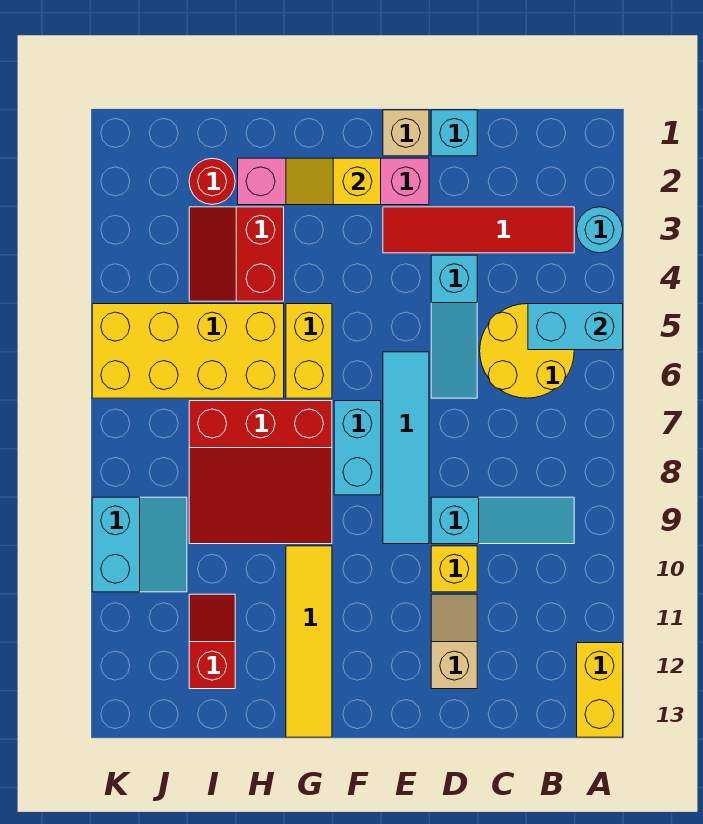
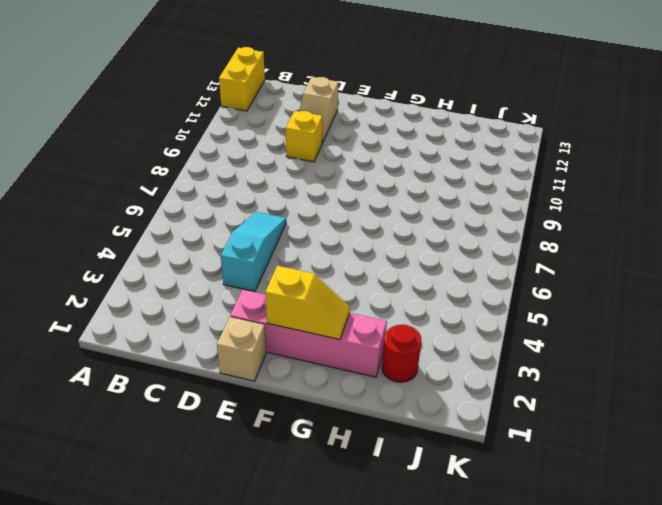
none -> cyan round brick A3 level 1
none -> red tile B3:E3 level 1
none -> yellow round brick B5:C6 level 1

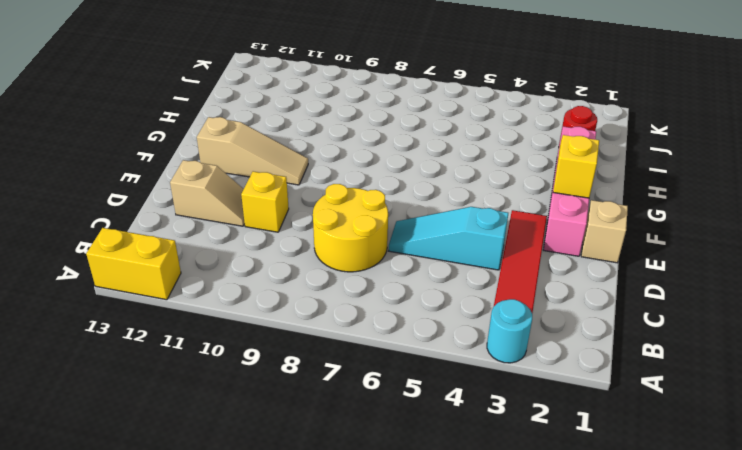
yellow round brick C7:D8 level 1 -> yellow round brick B5:C6 level 1
tan slope F10:F12 level 1 top 12 -> none
none -> cyan slope B9:D9 level 1 top D
none -> cyan brick D1 level 1
none -> cyan tile E6:E9 level 1

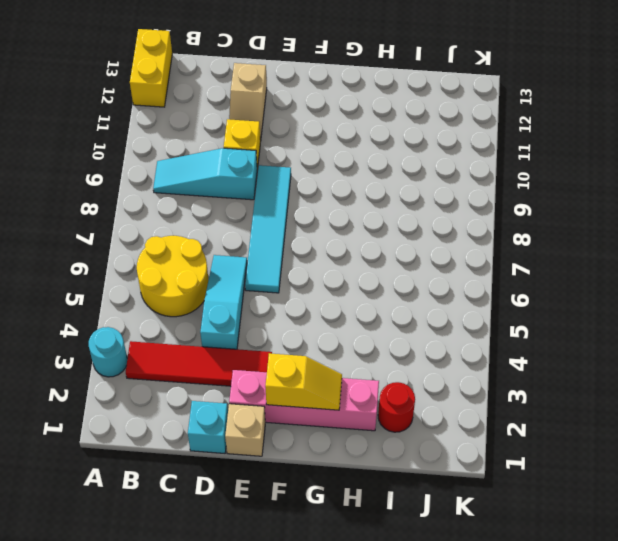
none -> cyan brick F7:F8 level 1
none -> yellow brick G5:G6 level 1
none -> red slope G7:I9 level 1 top 7

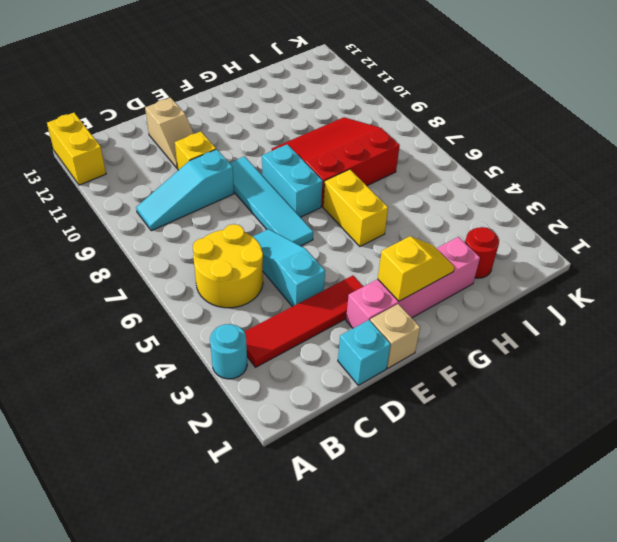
none -> yellow tile G10:G13 level 1
none -> red slope H3:I4 level 1 top H
none -> yellow brick H5:K6 level 1

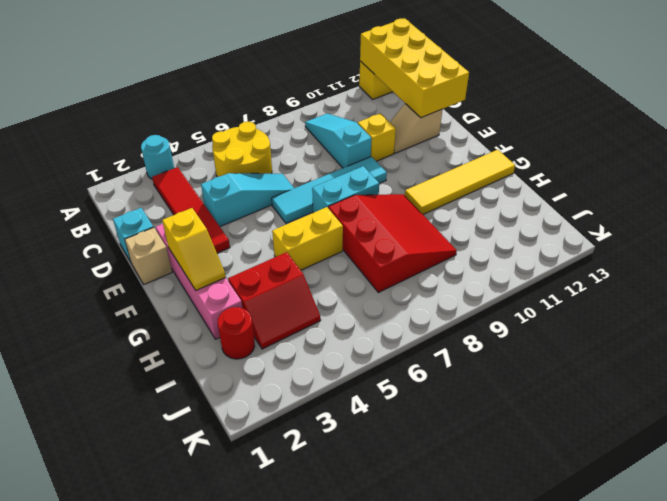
yellow brick A12:D13 level 2 -> yellow brick H5:K6 level 1
none -> red slope I11:I12 level 1 top 12
none -> cyan slope J9:K10 level 1 top K
none -> cyan brick A5:B5 level 2

